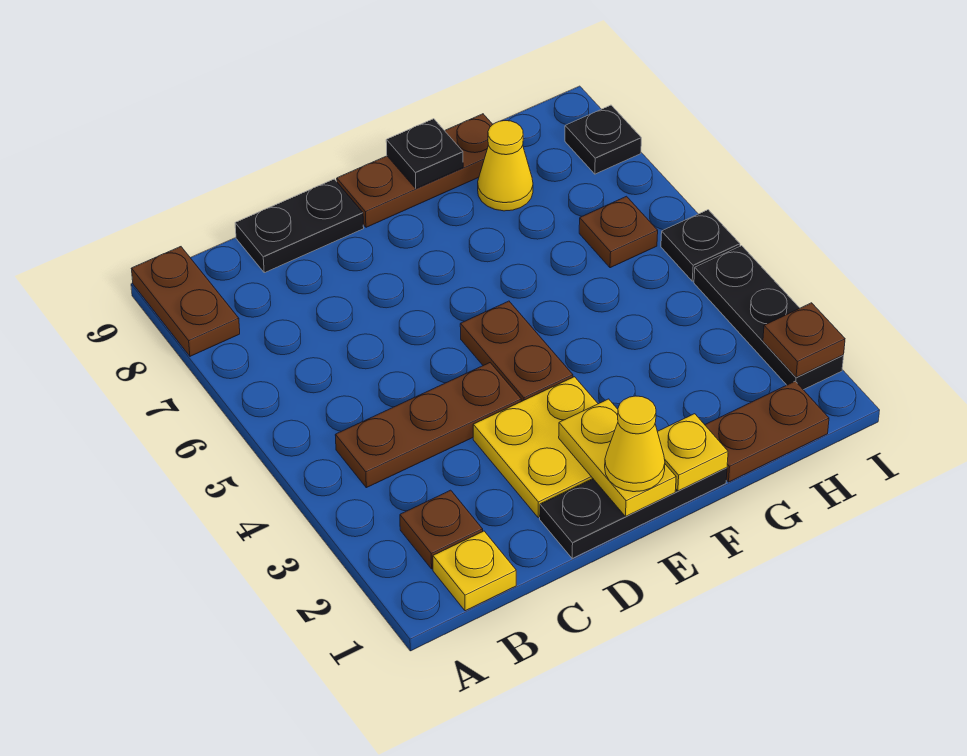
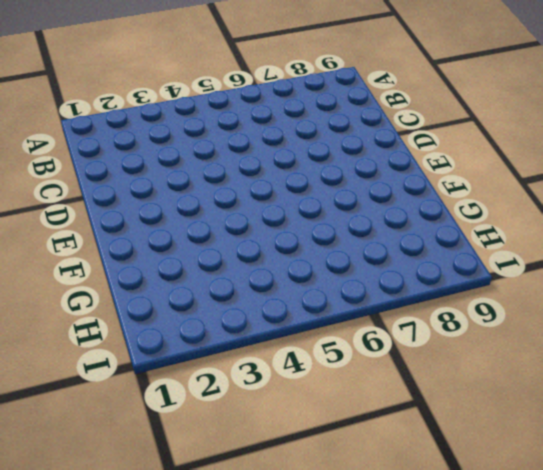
none -> brown plate A8:A9 level 1
none -> yellow plate B1 level 1
none -> brown plate B2 level 1

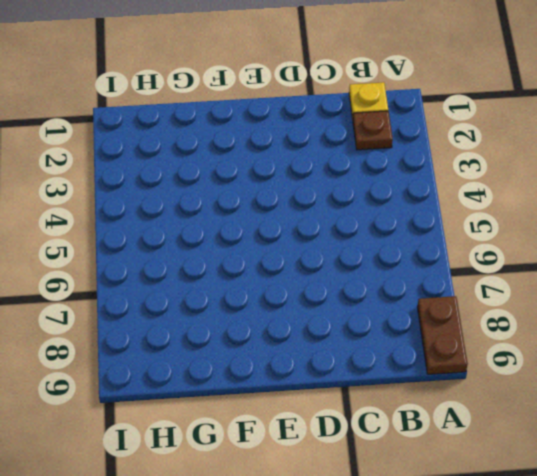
none -> brown plate B4:D4 level 1
none -> black plate C9:D9 level 1
none -> black plate D1:F1 level 1

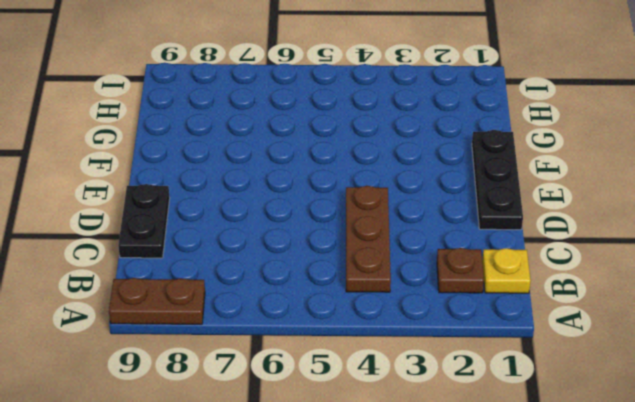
none -> yellow plate D2:E3 level 1
none -> brown plate E4:E5 level 1
none -> brown plate E9:G9 level 1

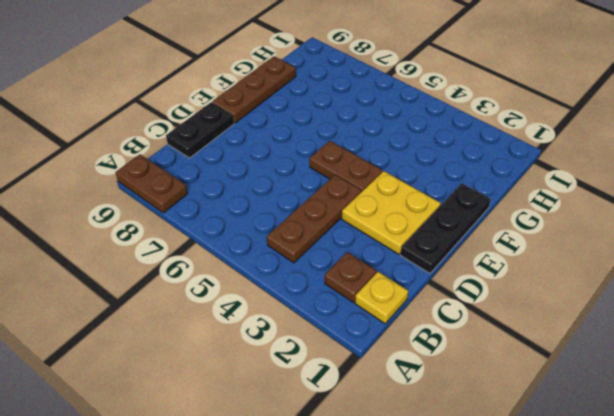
none -> brown plate G1:H1 level 1
none -> yellow cone G8 level 1
none -> brown plate H6 level 1

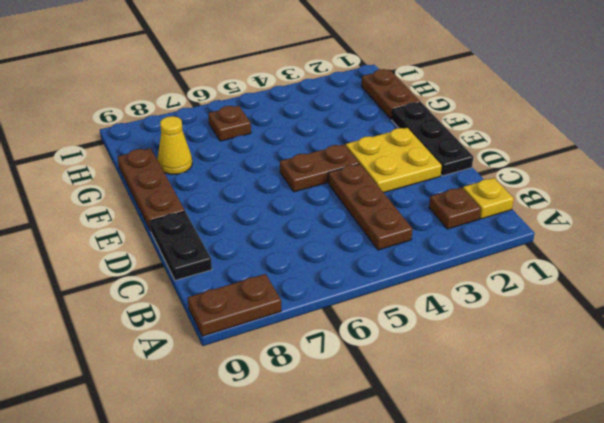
none -> black plate I2:I4 level 1
none -> black plate I5 level 1
none -> black plate I8 level 1

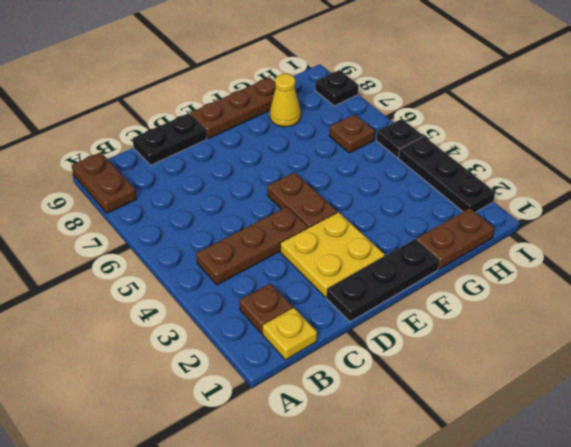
none -> yellow plate E1:E2 level 2
none -> yellow plate F1 level 2
none -> black plate F9 level 2

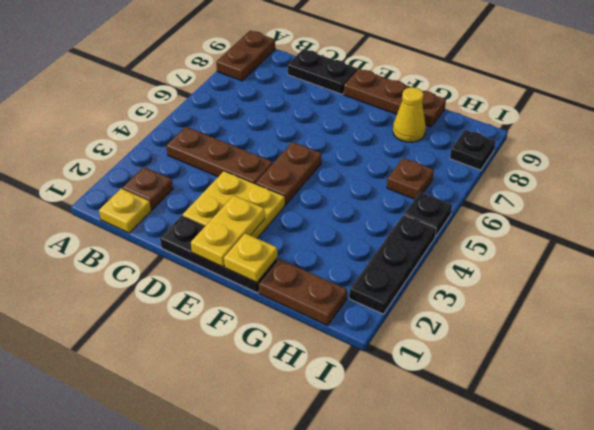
none -> black plate F9 level 2
none -> brown plate I2 level 2
none -> yellow cone E1 level 3

